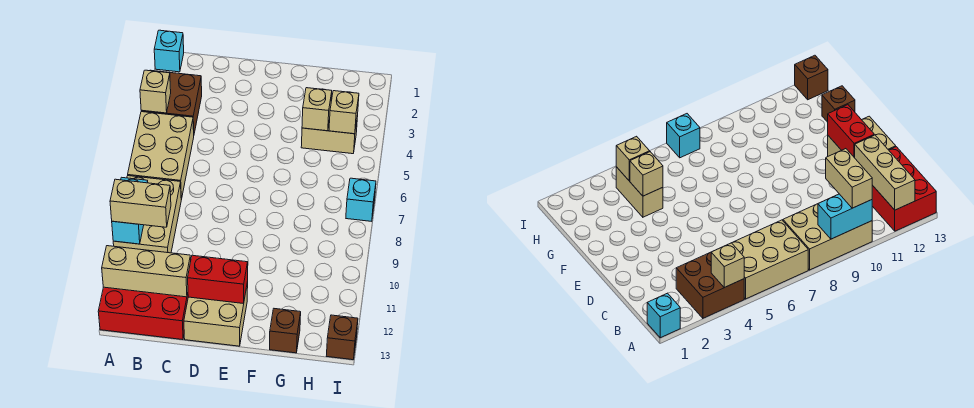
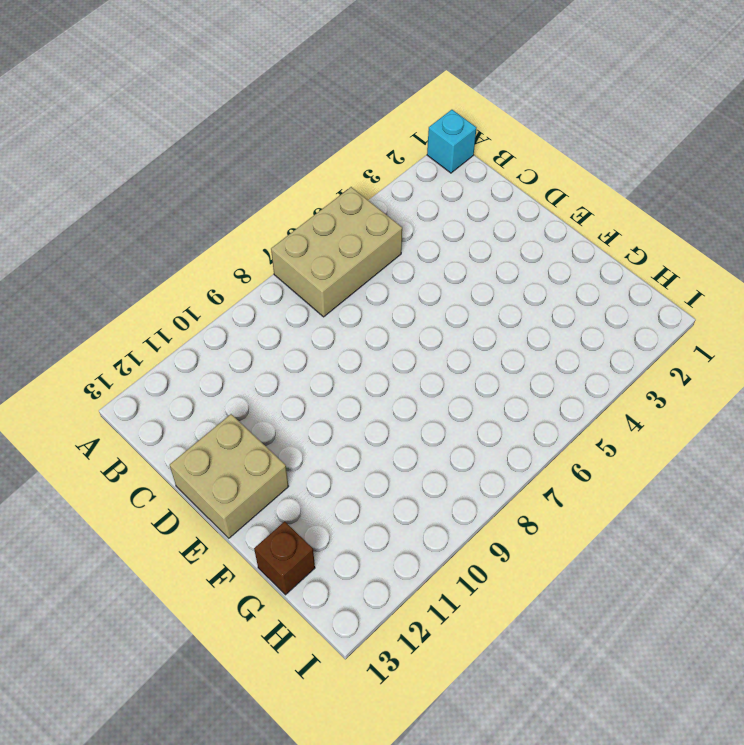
none -> brown brick A3:B4 level 1
none -> tan brick A8:B10 level 1
none -> red brick A12:C13 level 1

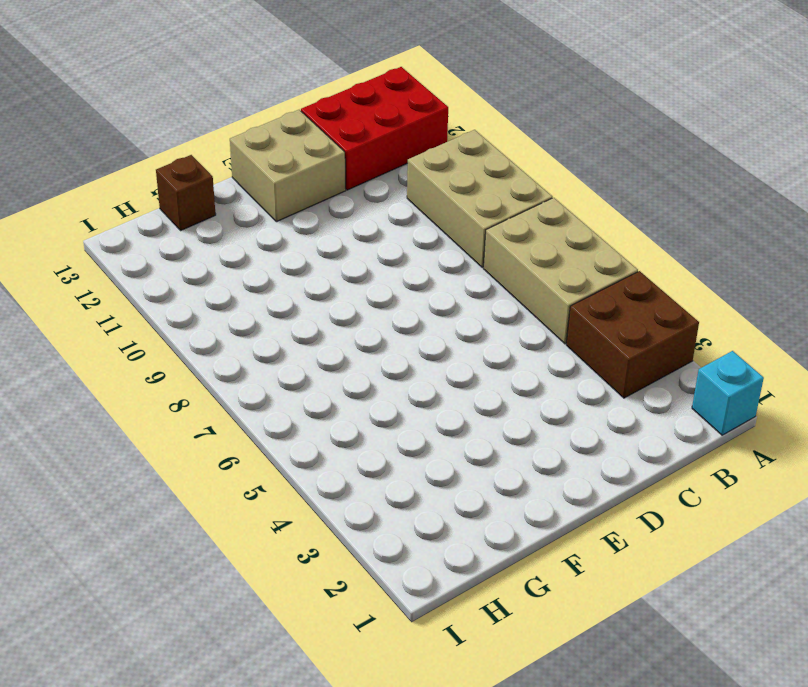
none -> tan brick G4:H4 level 1
none -> cyan brick I7 level 1
none -> brown brick I13 level 1

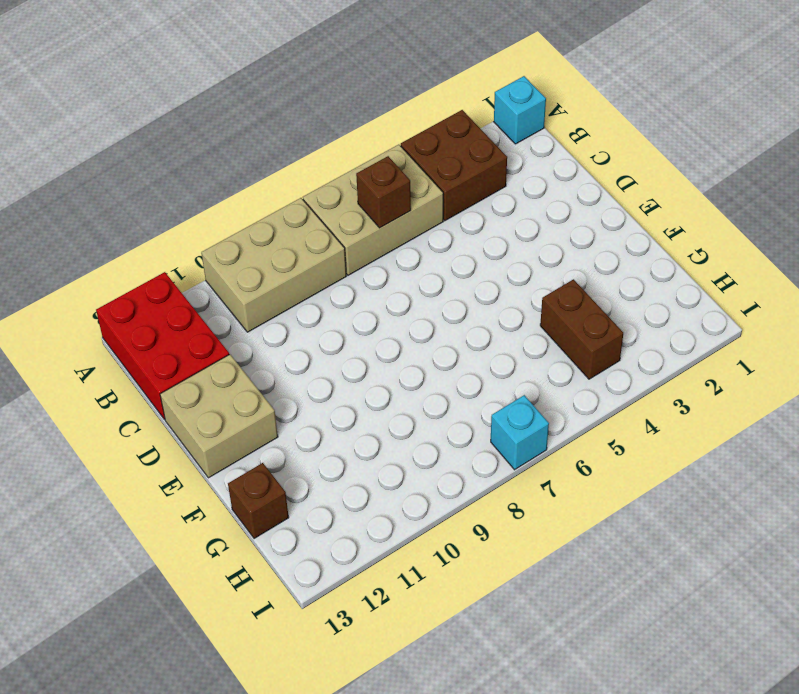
brown brick B6 level 2 -> brown brick I13 level 1
brown brick G4:H4 level 1 -> tan brick G4:H4 level 1
none -> tan brick A4 level 2
none -> cyan brick A9:A10 level 2
none -> tan brick A12:C12 level 2

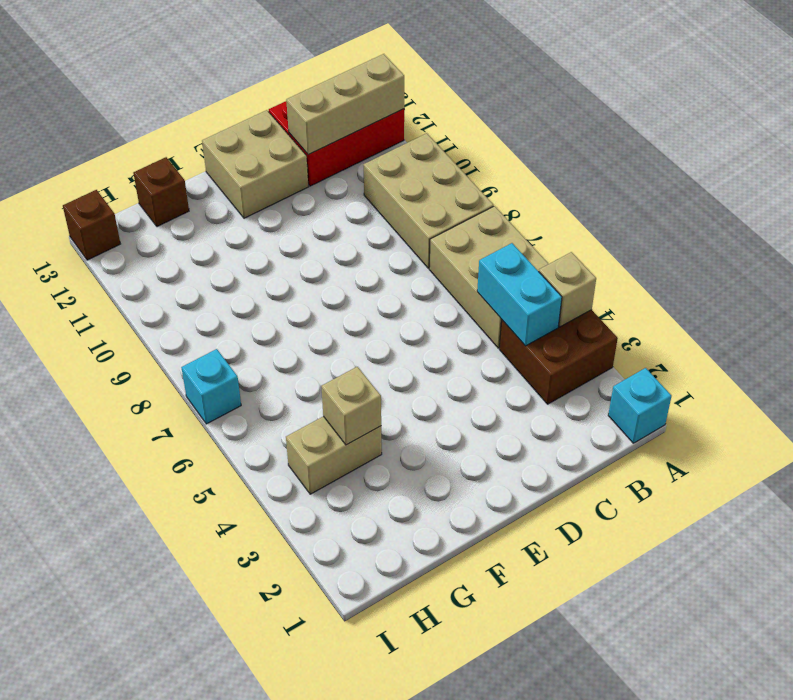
cyan brick B4:B5 level 2 -> cyan brick A9:A10 level 2
none -> red brick D12:E12 level 2
none -> tan brick H4 level 2
none -> tan brick A10:B10 level 3

